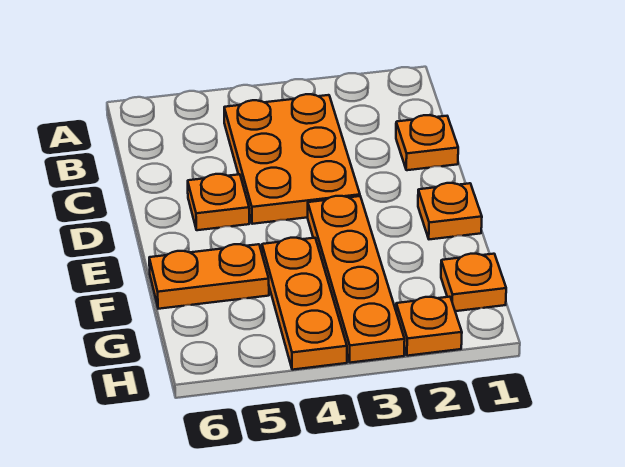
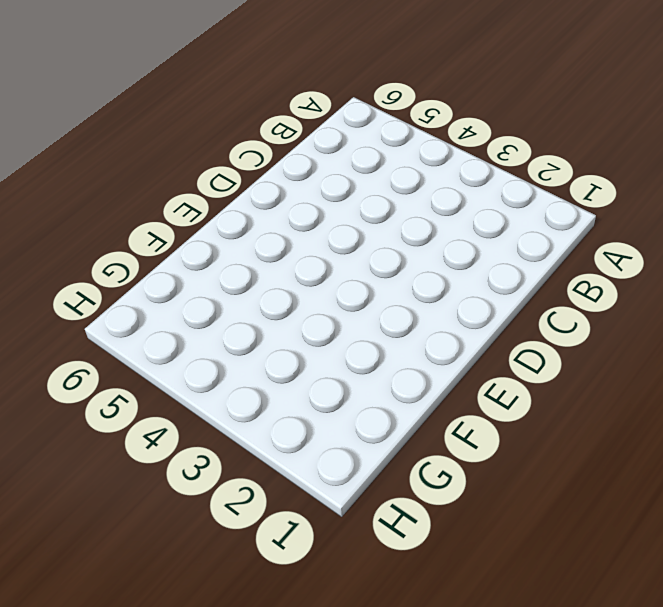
none -> orange plate B3:D4 level 1
none -> orange plate C1 level 1

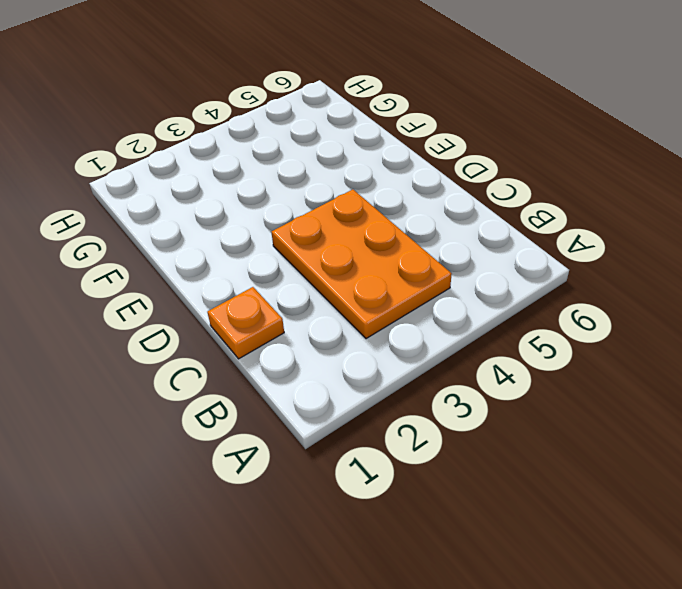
none -> orange plate D5 level 1
none -> orange plate E1 level 1

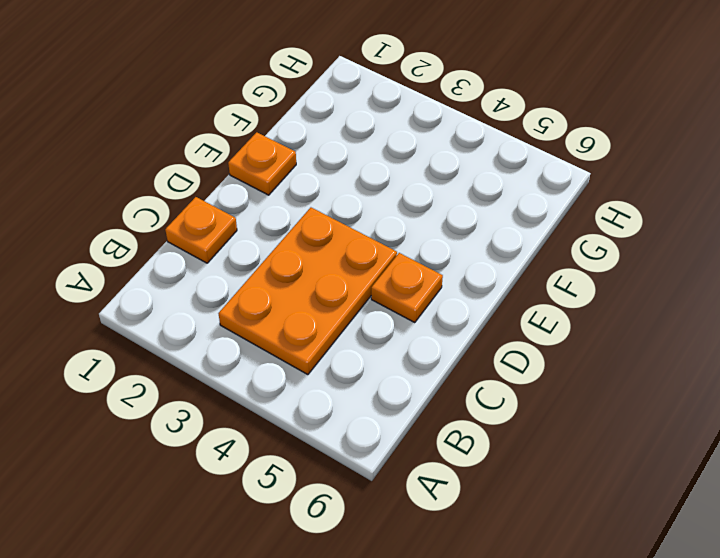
none -> orange plate E3:H3 level 1
none -> orange plate F4:H4 level 1

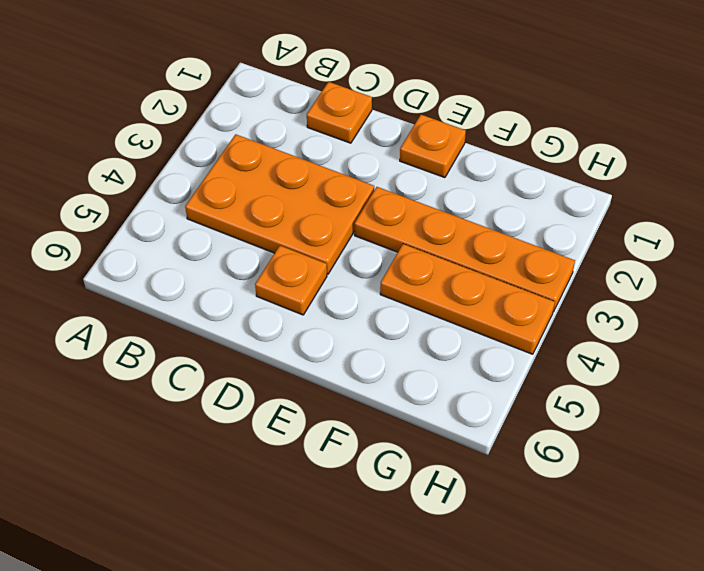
none -> orange plate F5:F6 level 1
none -> orange plate G1 level 1

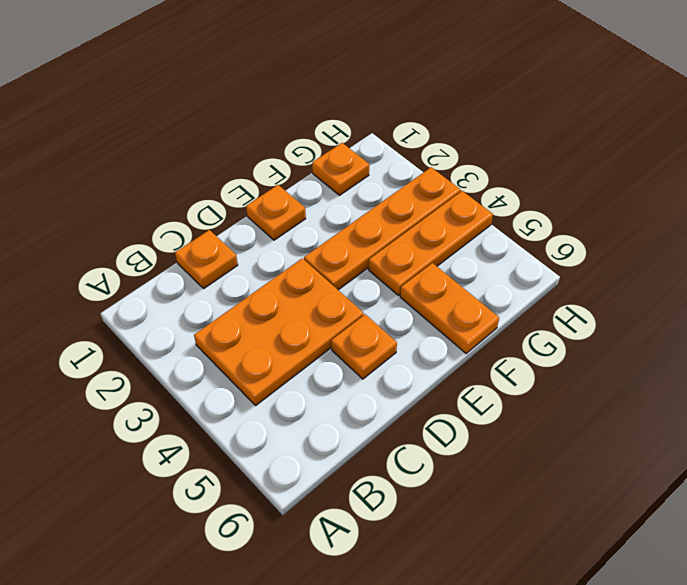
none -> orange plate H2 level 1

